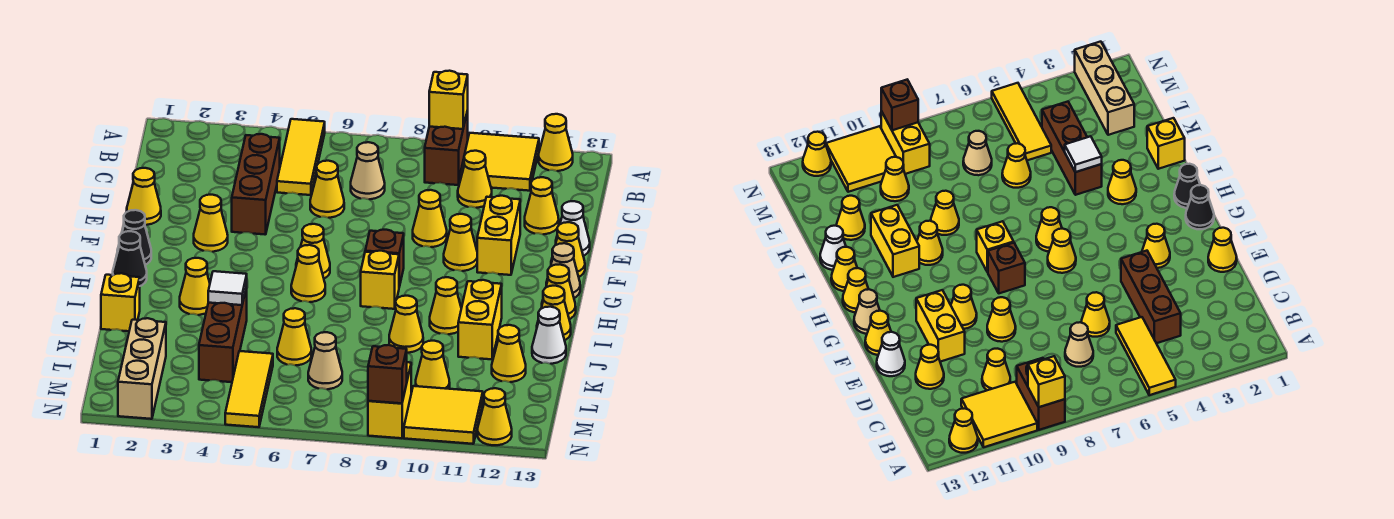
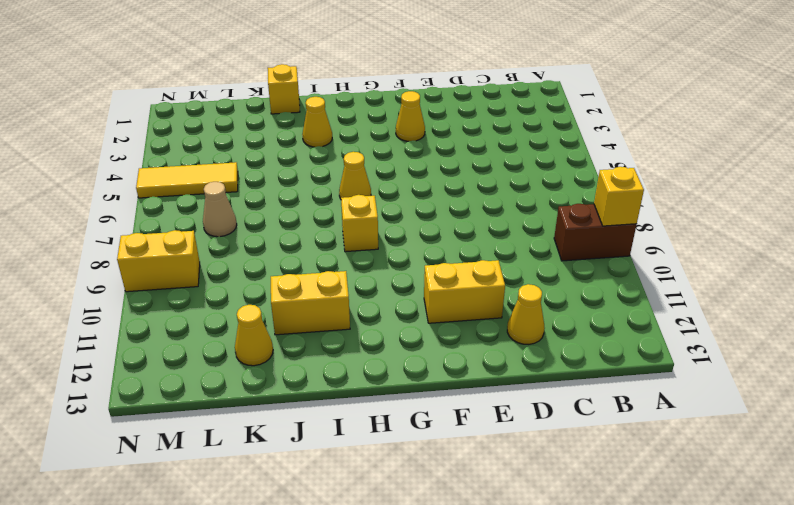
none -> yellow tile A5:C5 level 1
none -> yellow tile A10:B11 level 1
none -> yellow cone A12 level 1
none -> brown brick C4:E4 level 1

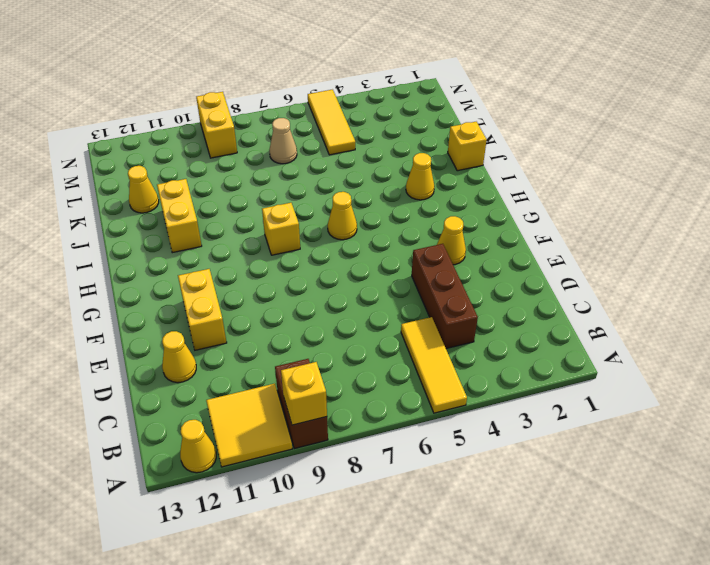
none -> tan cone C7 level 1
none -> yellow cone C10 level 1
none -> yellow cone D6 level 1
none -> yellow cone E1 level 1

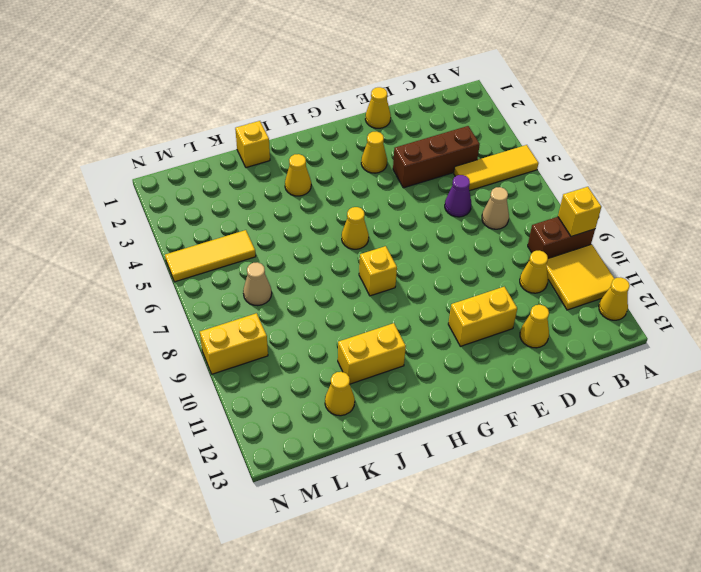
purple cone D6 level 1 -> yellow cone D6 level 1
none -> yellow cone E9 level 1
none -> white cone E13 level 1
none -> yellow cone F10 level 1
none -> yellow cone F13 level 1

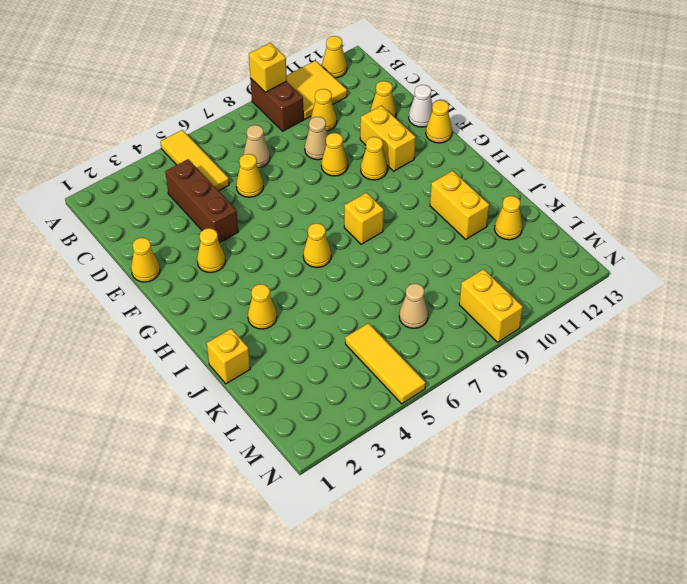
tan cone D9 level 1 -> tan cone G13 level 1
none -> black cone G1 level 1
none -> yellow cone G6 level 1
none -> brown brick G8 level 1
none -> black cone H1 level 1

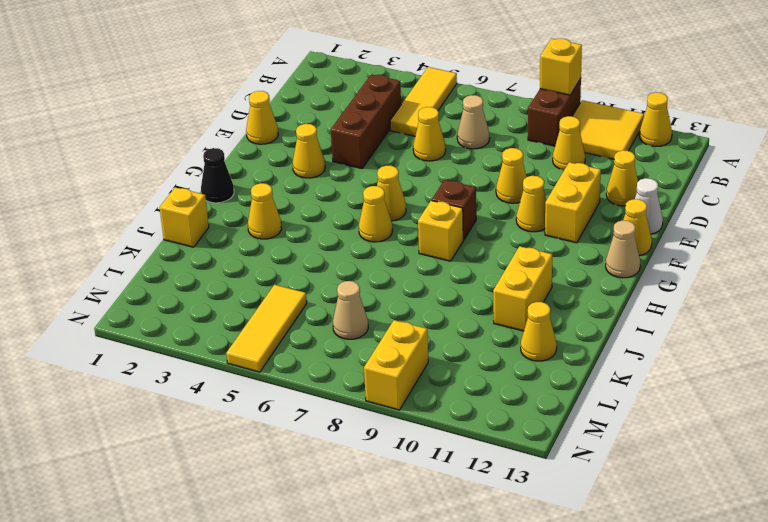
none -> black cone G1 level 1
none -> yellow cone H13 level 1
none -> yellow cone I10 level 1
none -> yellow cone I13 level 1

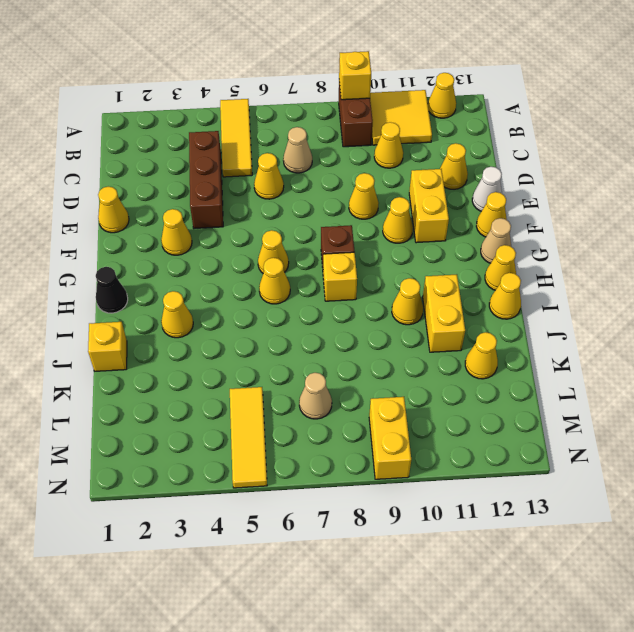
none -> black cone G1 level 1
none -> brown brick J4:L4 level 1
none -> yellow cone J9 level 1
none -> white cone J13 level 1

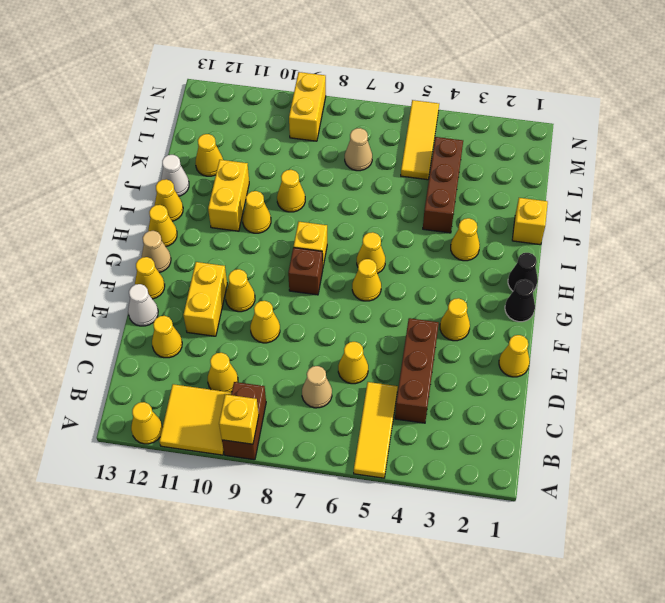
none -> yellow cone K6 level 1
none -> tan brick L2:N2 level 1
none -> yellow cone L10 level 1
none -> yellow tile M10:N11 level 1

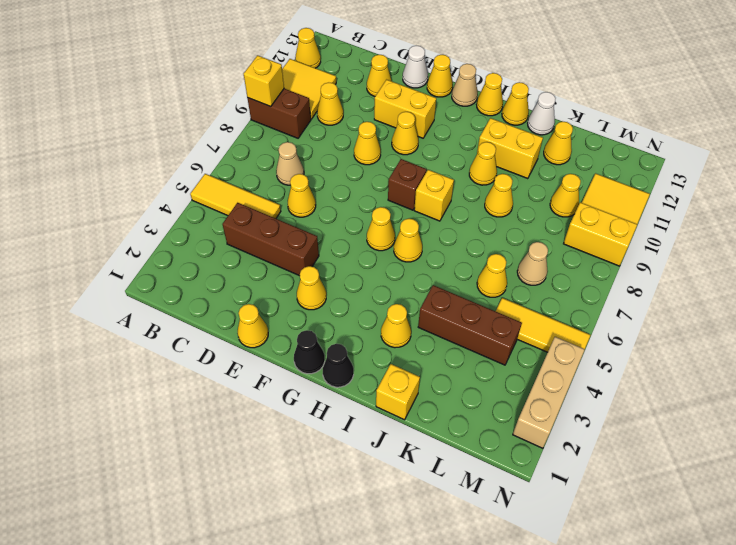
tan brick N2:N4 level 1 -> tan brick L2:N2 level 1
none -> yellow cone N12 level 1
none -> white tile J4 level 2
none -> brown brick N9 level 2

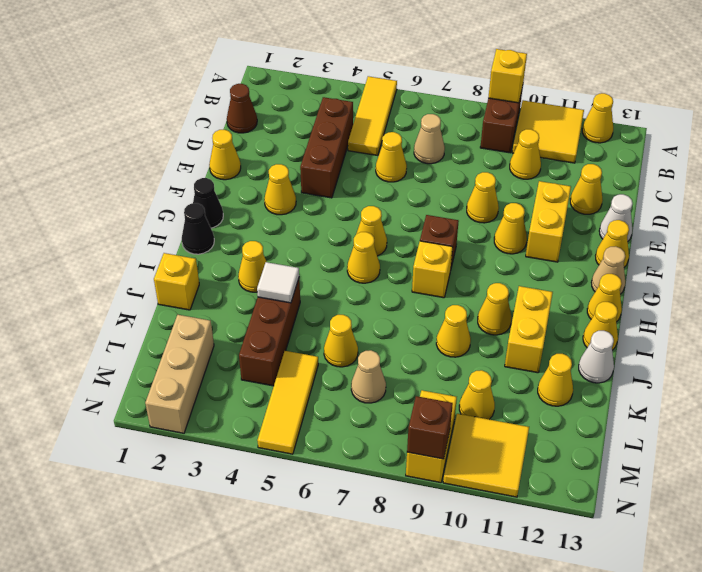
brown cone C1 level 1 -> none
none -> yellow cone N12 level 1

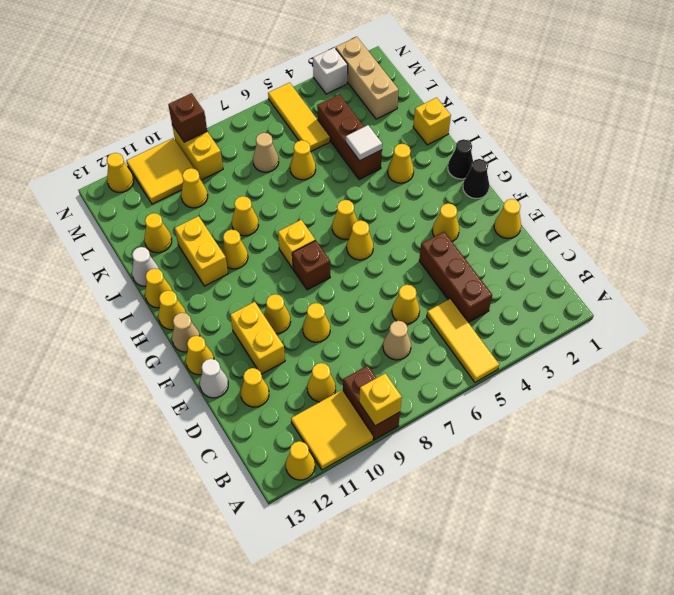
white brick N3 level 1 -> none

